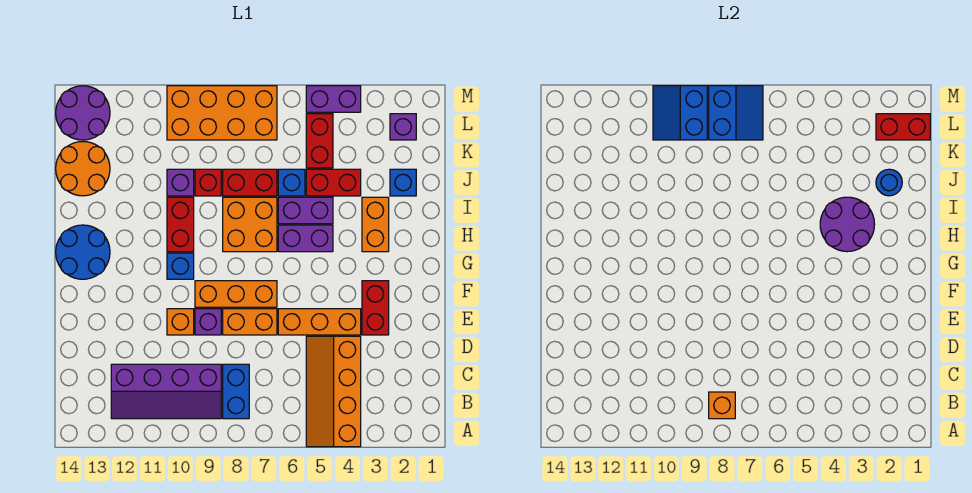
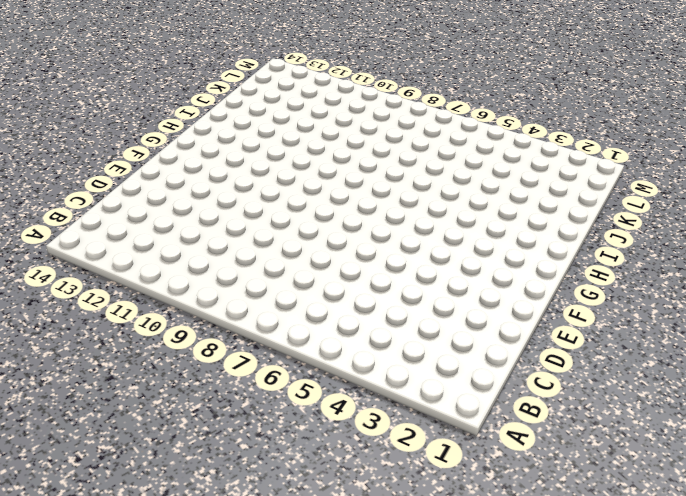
none -> orange slope A4:D5 level 1 top 4
none -> blue brick B8:C8 level 1
none -> purple slope B9:C12 level 1 top C
none -> red brick E3:F3 level 1

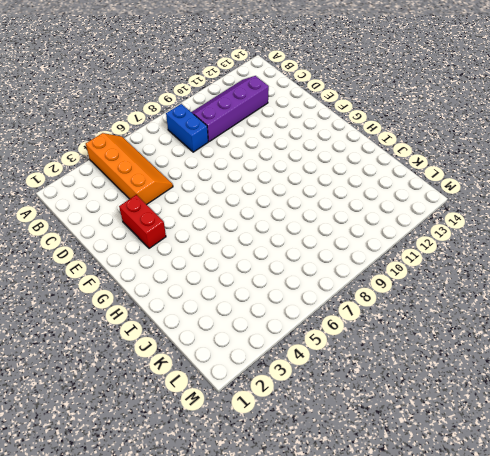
none -> orange brick E4:E6 level 1
none -> orange brick E7:E8 level 1
none -> purple brick E9 level 1
none -> orange brick E10 level 1

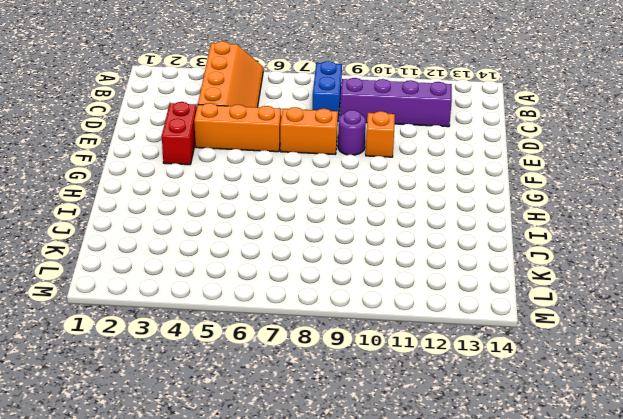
purple round brick E9 level 1 -> purple brick E9 level 1
none -> orange brick F7:F9 level 1
none -> blue brick G10 level 1
none -> blue round brick G13:H14 level 1
none -> orange brick H3:I3 level 1

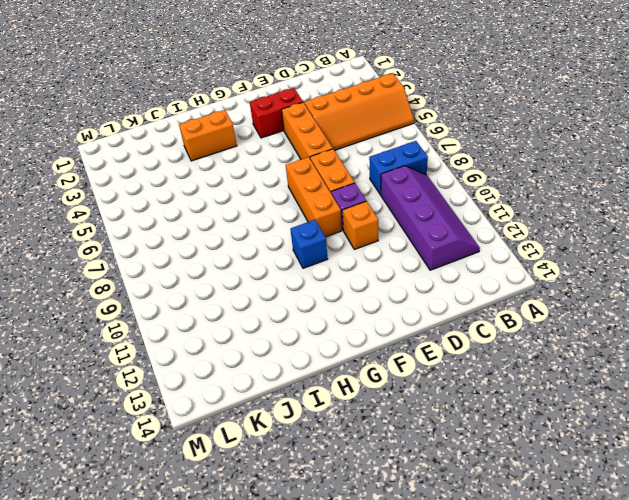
none -> blue round brick G13:H14 level 1
none -> purple brick H5:H6 level 1
none -> orange brick H7:I8 level 1
none -> red brick H10:I10 level 1

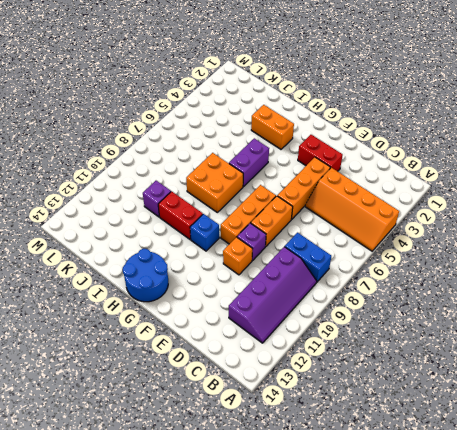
none -> purple brick I5:I6 level 1
none -> blue brick J2 level 1
none -> red brick J4:J5 level 1
none -> blue brick J6 level 1

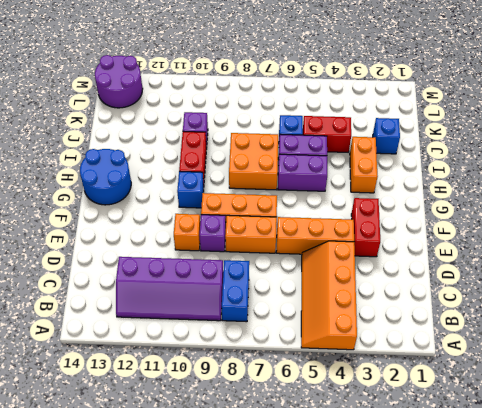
none -> red brick J7:J8 level 1
none -> red brick J9 level 1
none -> orange round brick J13:K14 level 1
none -> red brick K5:L5 level 1

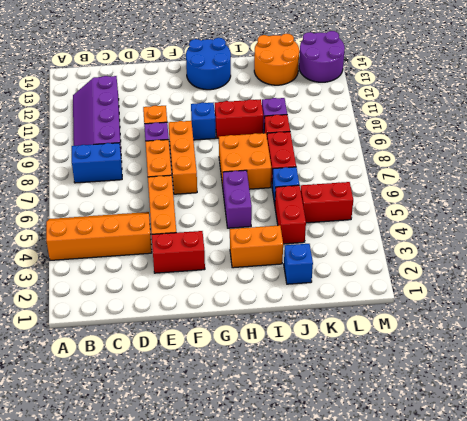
none -> purple brick I5:I6 level 1
none -> purple brick L2 level 1
none -> orange brick L7:M10 level 1
none -> purple brick M4:M5 level 1

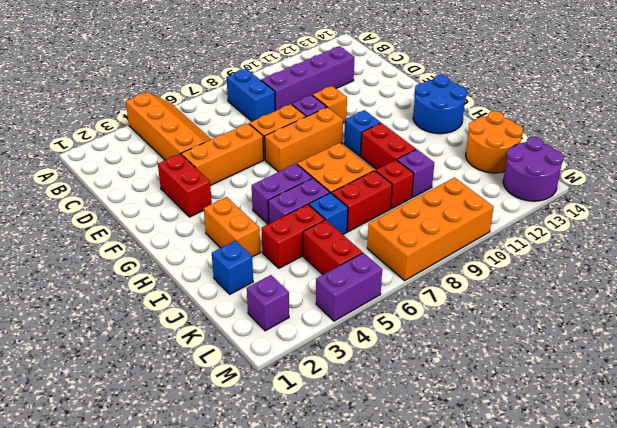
none -> orange brick B8 level 2
none -> purple round brick H3:I4 level 2
none -> blue round brick J2 level 2
none -> red brick L1:L2 level 2

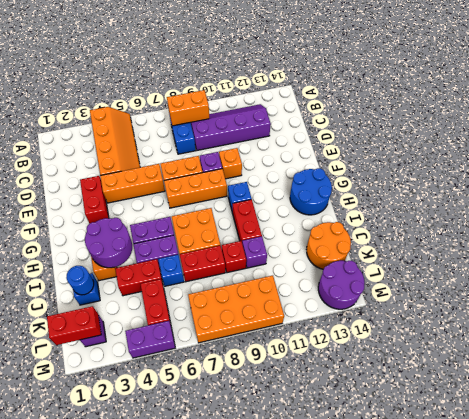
orange brick B8:B9 level 2 -> orange brick B8 level 2
none -> blue slope L7:M8 level 2 top 8
none -> blue slope L9:M10 level 2 top 9

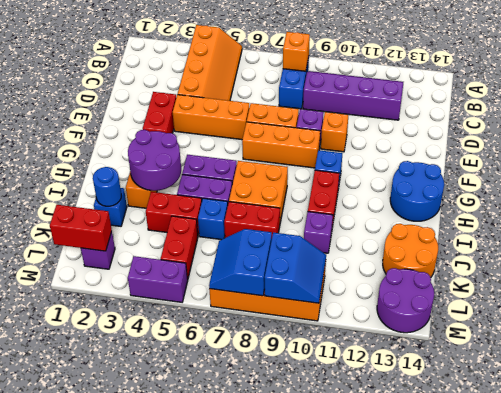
none -> red brick J9 level 1

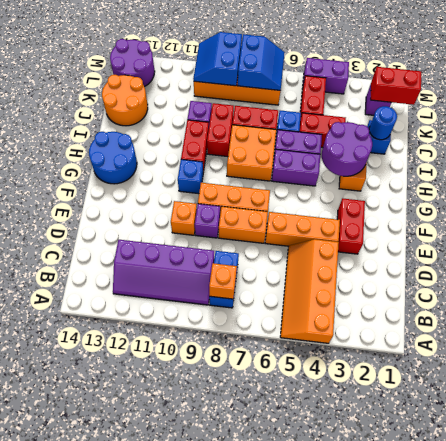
red brick I9:J9 level 1 -> red brick J9 level 1

